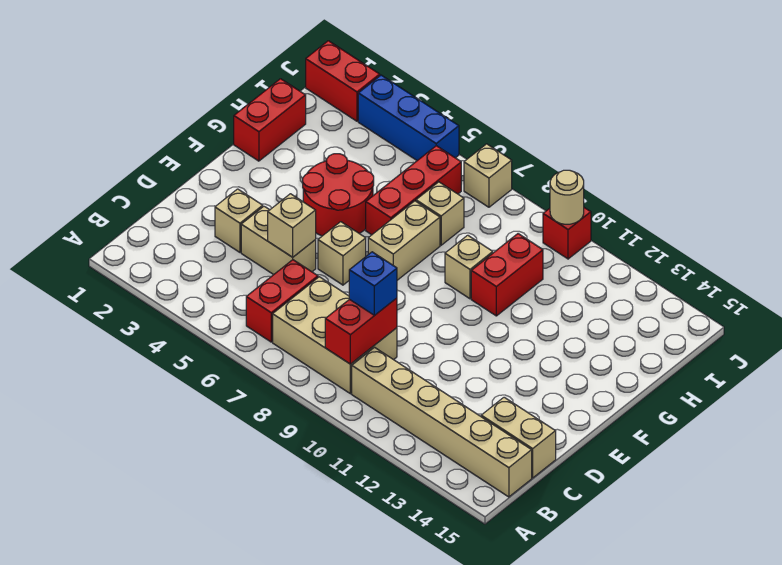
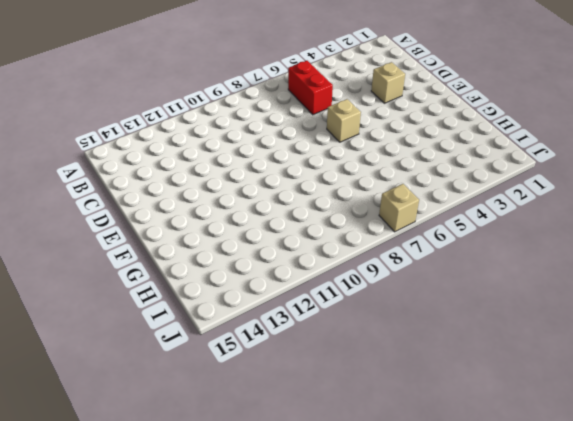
none -> tan brick B7:C9 level 1
none -> tan brick B10:B15 level 1
none -> tan brick C14:C15 level 1

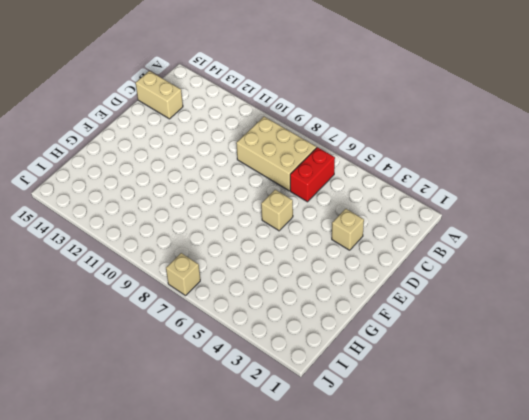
none -> tan brick B10:B15 level 1
none -> tan brick D4:D5 level 1
none -> red round brick F4:G5 level 1

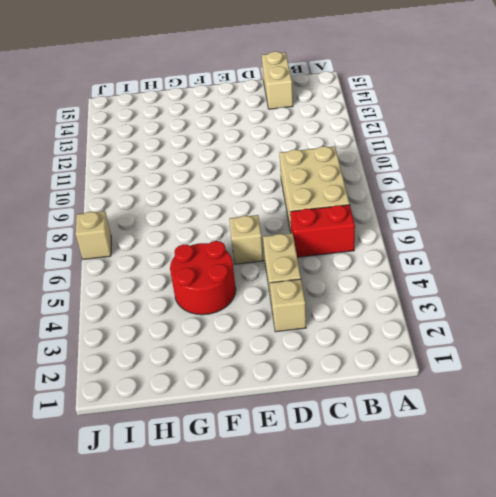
none -> tan brick B10:B15 level 1
none -> tan brick F7:G7 level 1
none -> red brick G1:H1 level 1

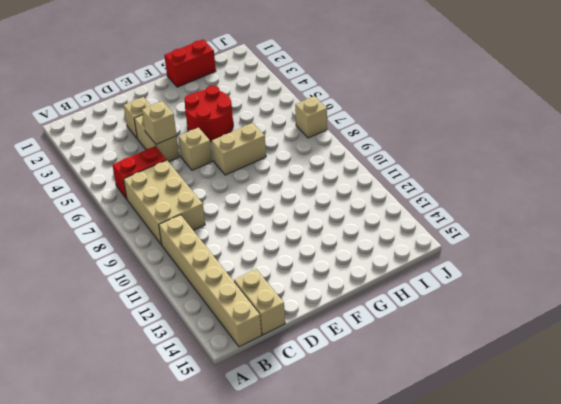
none -> red brick G6:I6 level 1
none -> tan brick G9 level 1
none -> red brick G10:H10 level 1

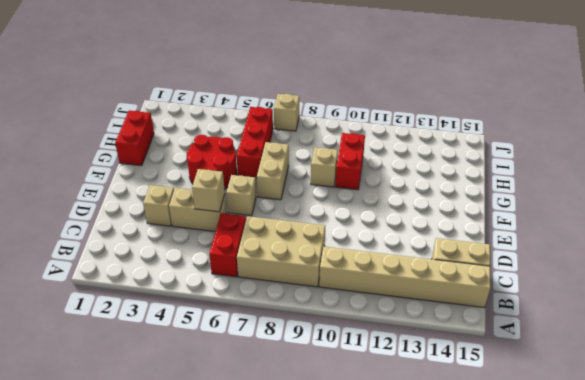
none -> tan brick H7 level 1
none -> red brick J1:J2 level 1
none -> blue brick J3:J5 level 1

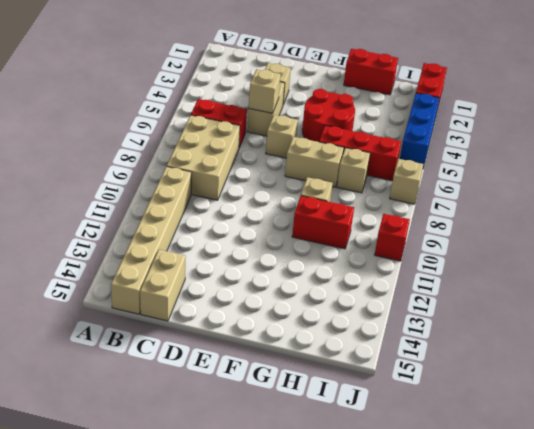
none -> red brick B9:C9 level 2
none -> tan round brick J10 level 2
none -> blue brick C9 level 3

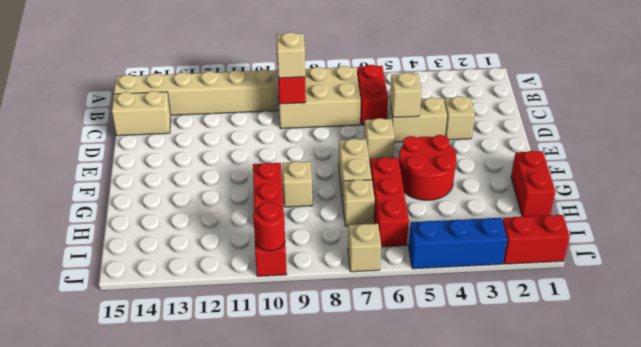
tan brick C9 level 3 -> blue brick C9 level 3
red round brick J10 level 2 -> tan round brick J10 level 2

